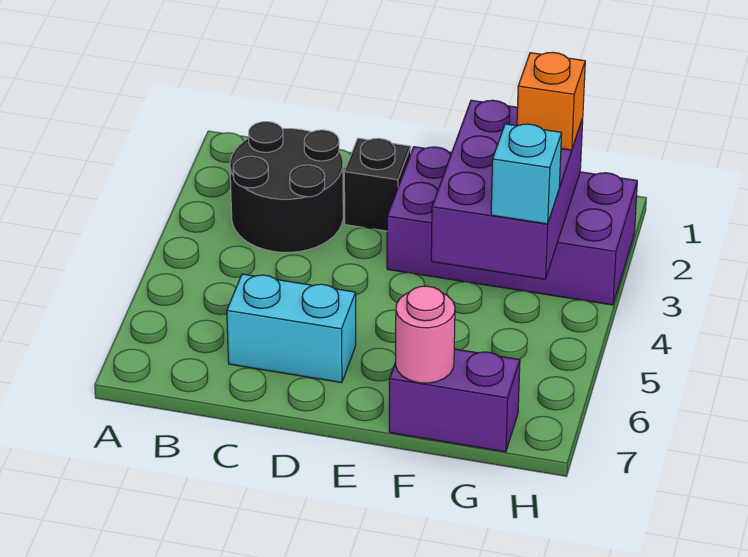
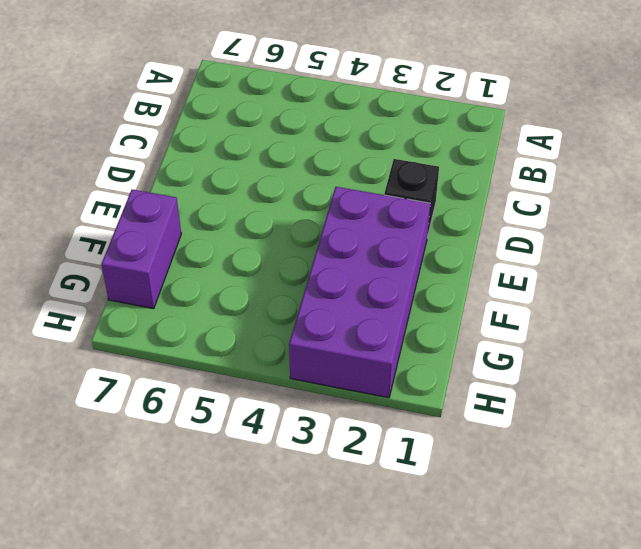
none -> black round brick B2:C3 level 1
none -> cyan brick C6:D6 level 1

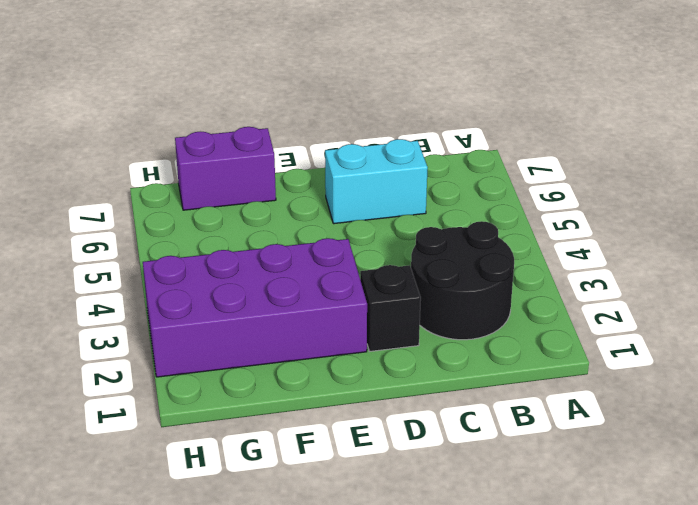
none -> purple brick F2:G4 level 2
none -> pink round brick F7 level 2

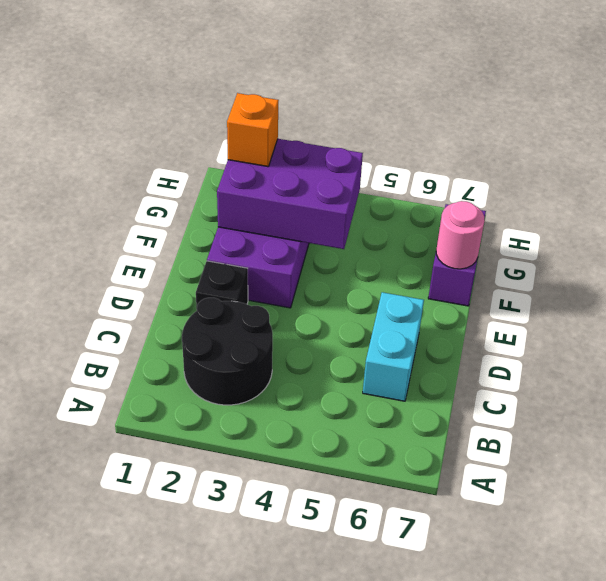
none -> cyan brick G4 level 3

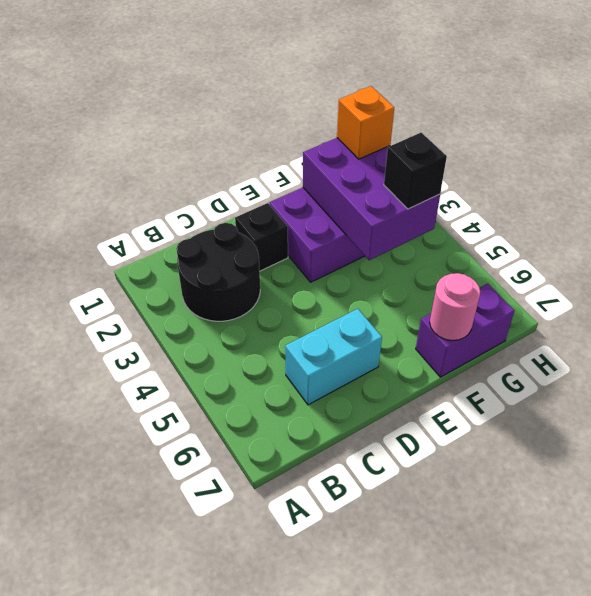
black brick G4 level 3 -> cyan brick G4 level 3

